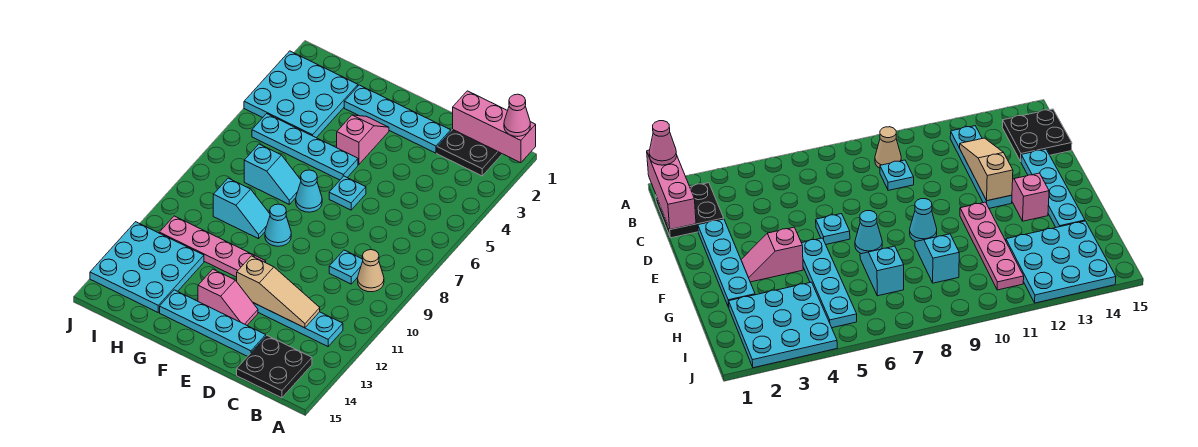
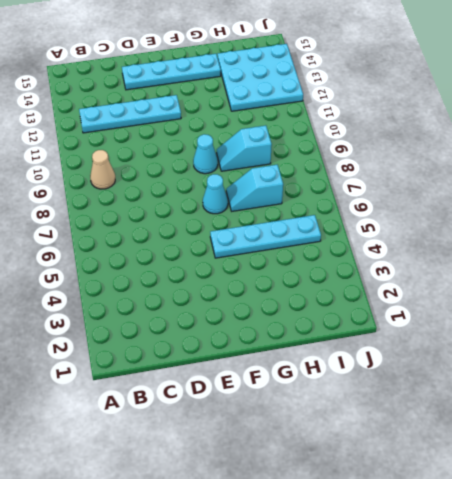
none -> black plate B1:C2 level 1
none -> black plate B14:C15 level 1
none -> cyan plate C9 level 1

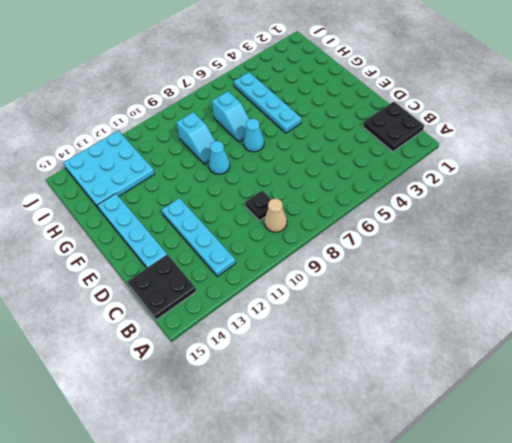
black plate C9 level 1 -> cyan plate C9 level 1
none -> cyan plate D2:G2 level 1
none -> cyan plate E6 level 1
none -> pink slope E13:F13 level 1 top F

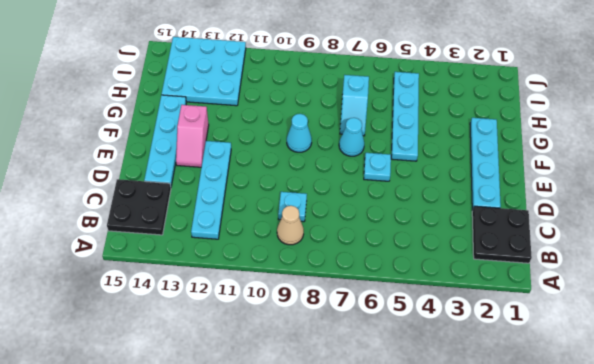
none -> pink slope F3:F4 level 1 top 4
none -> pink plate F11:I11 level 1
none -> cyan slope G9:H9 level 1 top H

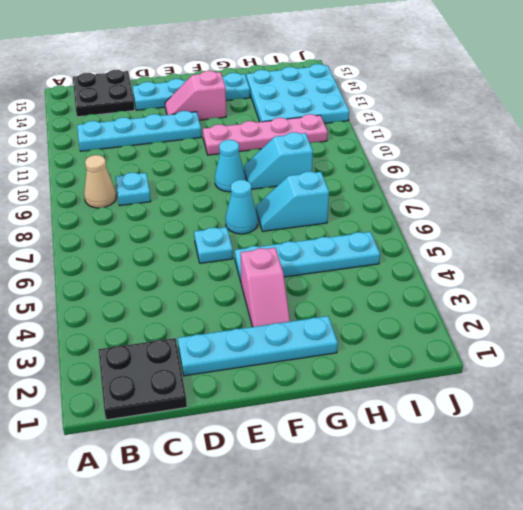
none -> cyan plate H2:J4 level 1
none -> pink brick A1:C1 level 2
none -> tan slope C12:E12 level 2 top E

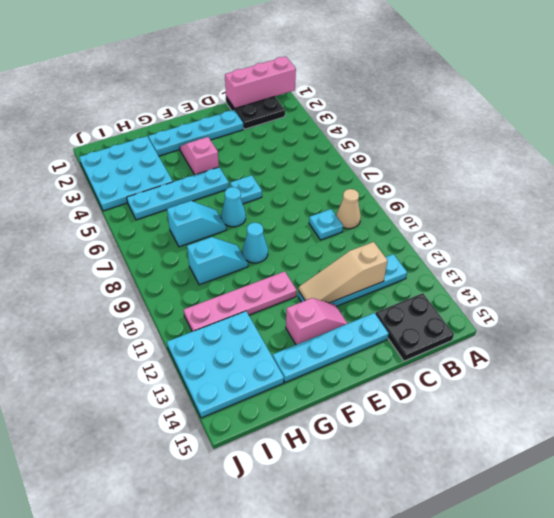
tan slope C12:E12 level 2 top C -> tan slope C12:E12 level 2 top E
none -> pink cone A1 level 3

